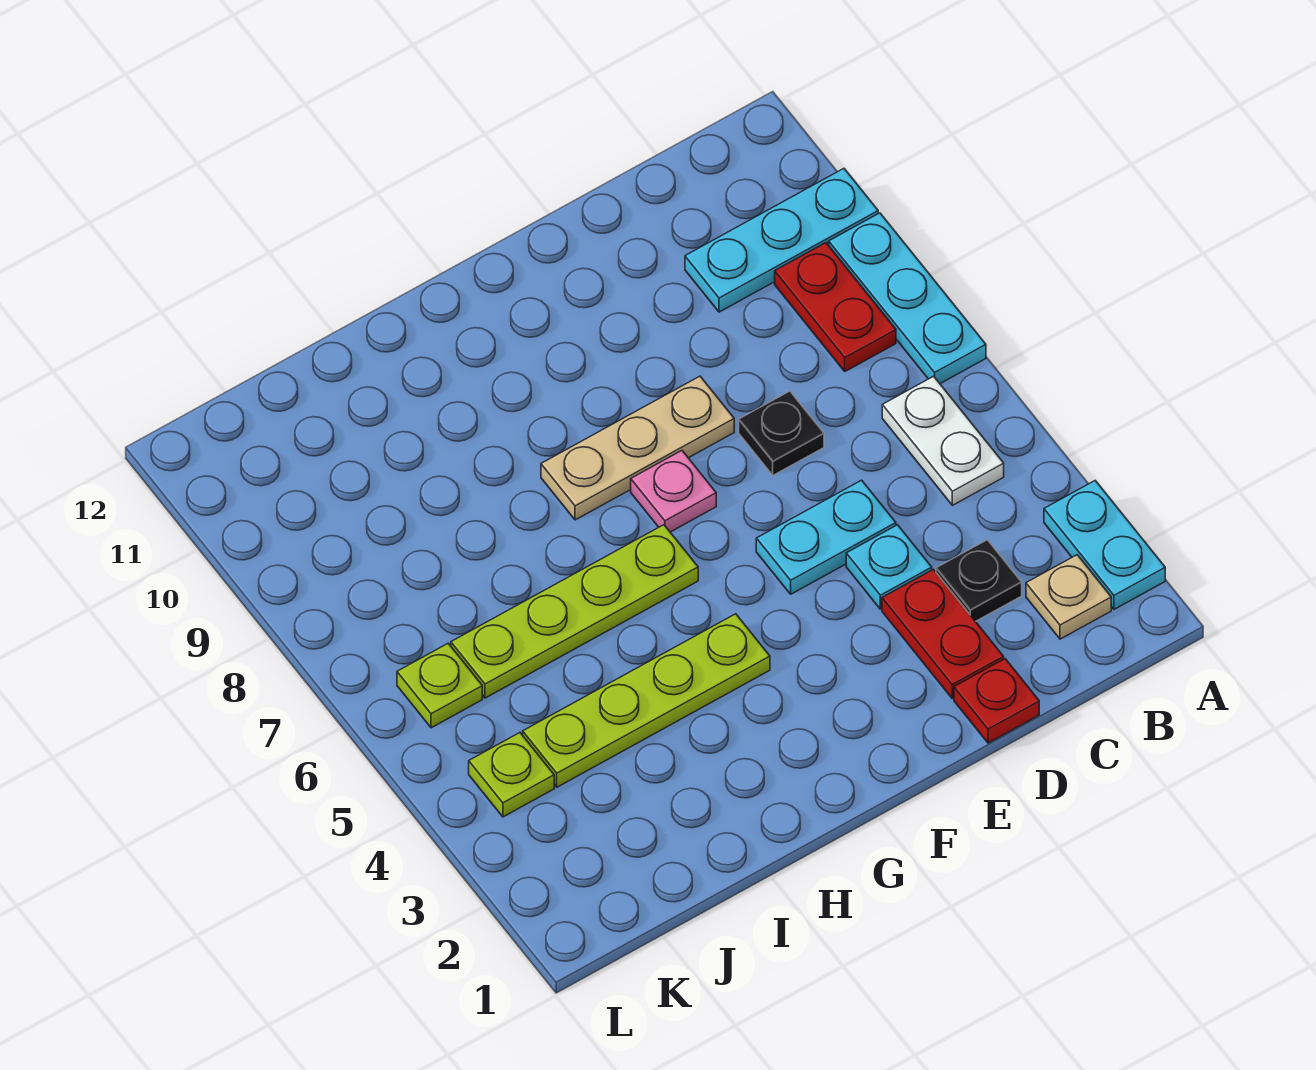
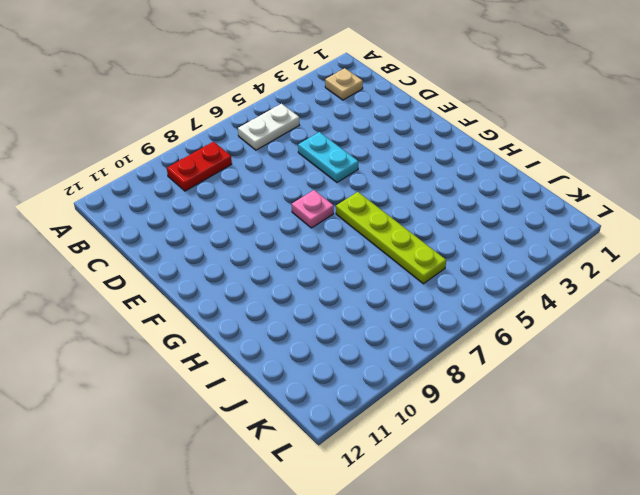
none -> cyan plate A2:A3 level 1
none -> cyan plate A7:A9 level 1
none -> cyan plate A10:C10 level 1

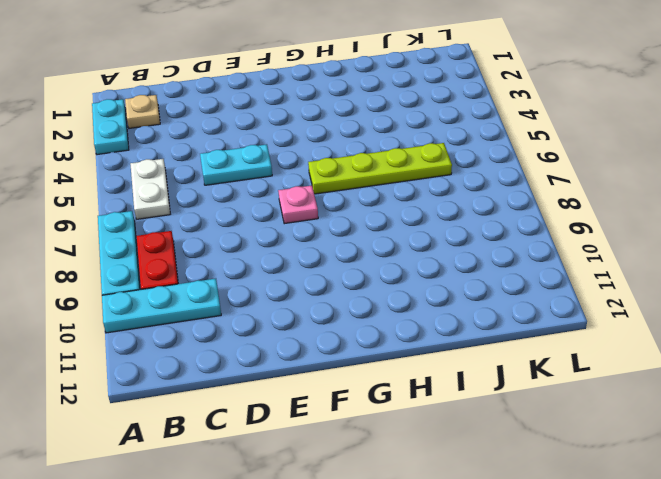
none -> black plate C3 level 1
none -> red plate D1 level 1
none -> red plate D2:D3 level 1

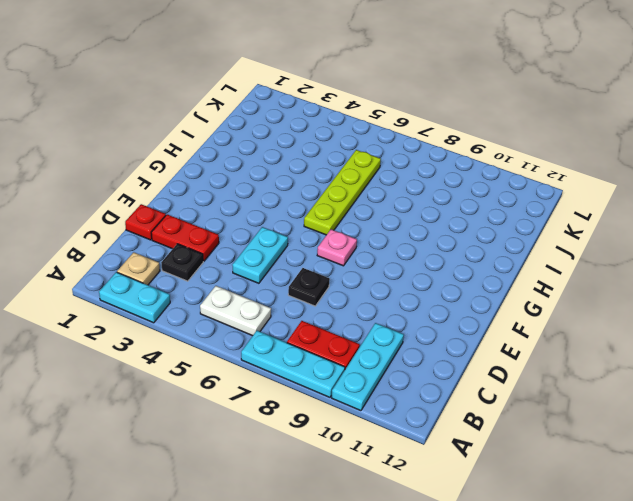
none -> cyan plate D4 level 1
none -> tan plate E8:G8 level 1
none -> lime plate G4:J4 level 1

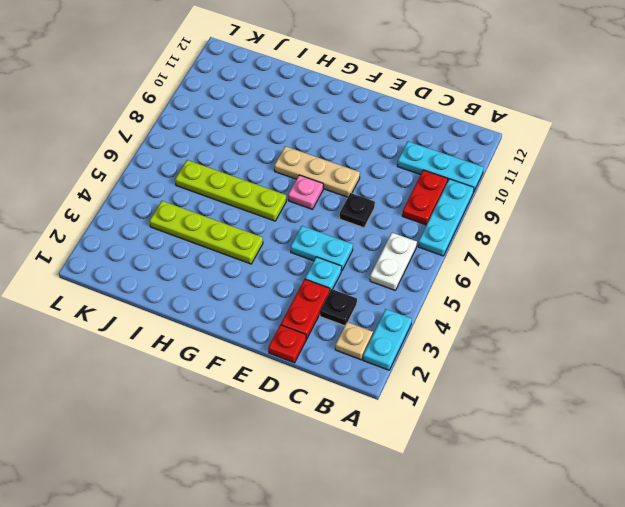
none -> lime plate K4 level 1
none -> lime plate K6 level 1

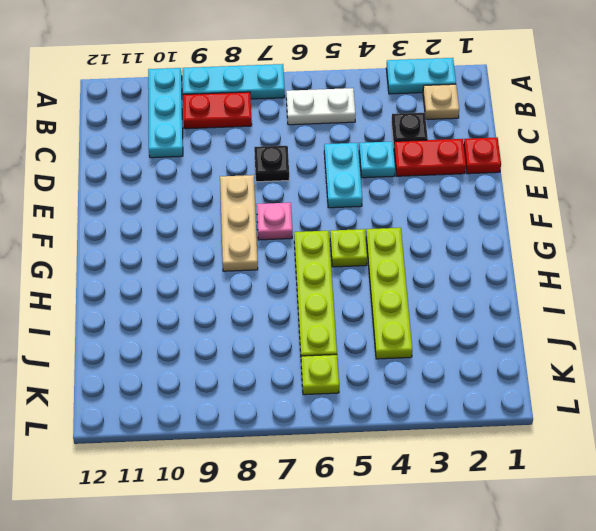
lime plate G5 level 1 -> lime plate K4 level 1

